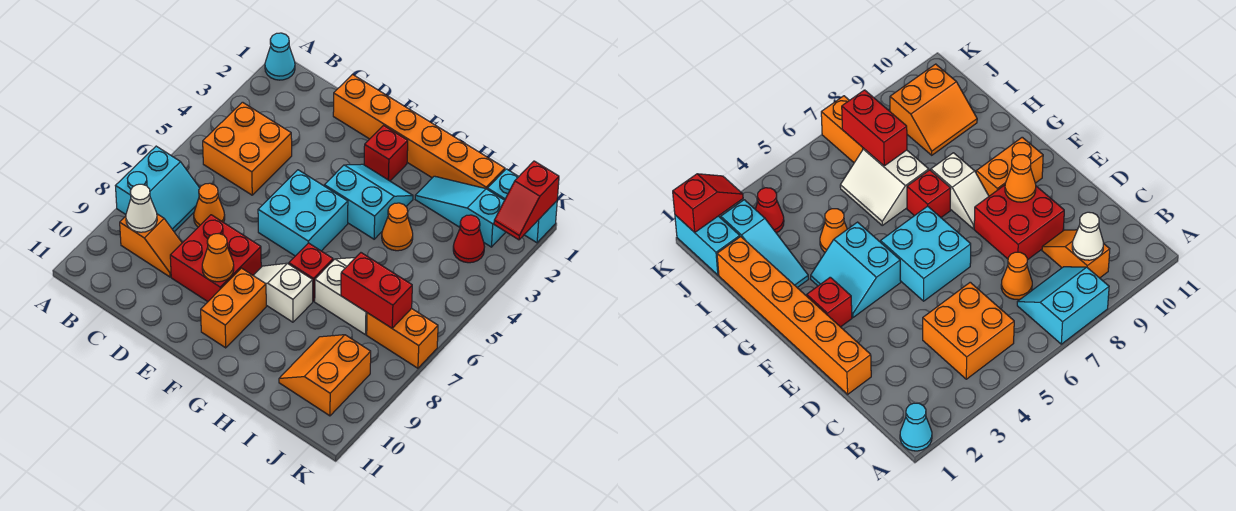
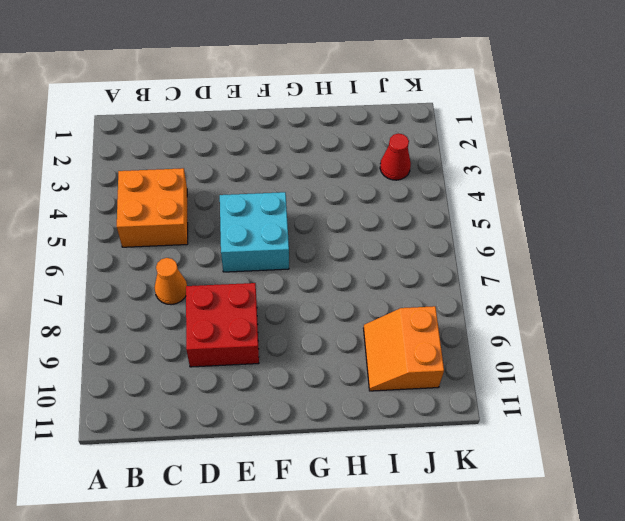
none -> cyan cone A1 level 1
none -> cyan slope A7:B8 level 1 top A
none -> orange slope B9:C9 level 1 top B

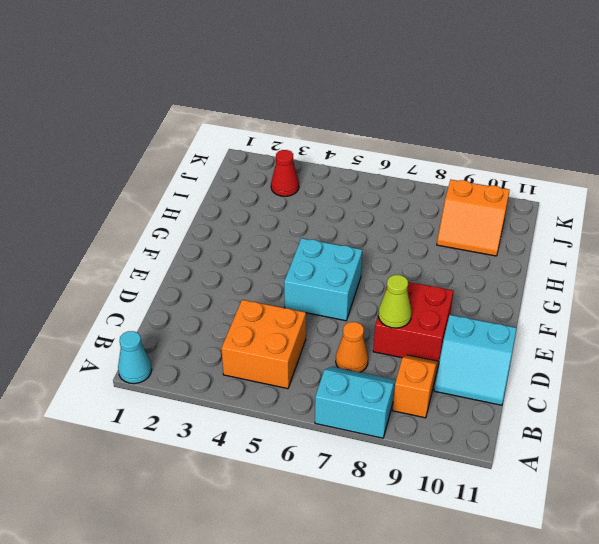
cyan slope C10:D11 level 1 top D -> cyan slope F3:G4 level 1 top 4
lime cone D8 level 2 -> none
none -> orange brick D1:I1 level 1
none -> red brick F2 level 1
none -> white slope F8:G8 level 1 top G

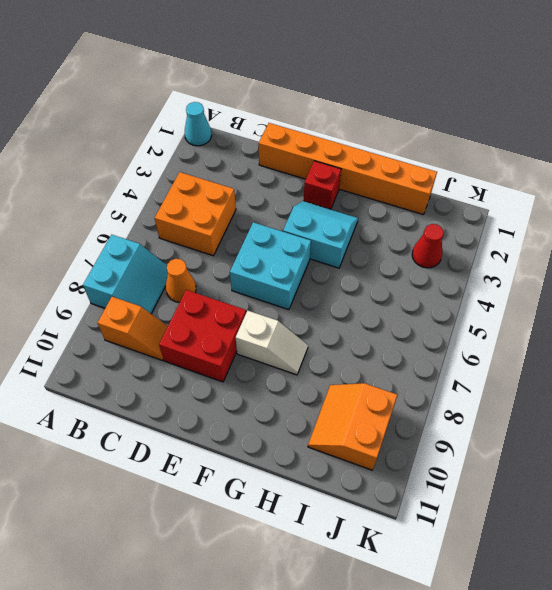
white slope F8:G8 level 1 top F -> white slope F8:G8 level 1 top G
none -> orange brick F9:F10 level 1
none -> red brick G7 level 1
none -> cyan slope H2:J2 level 1 top J

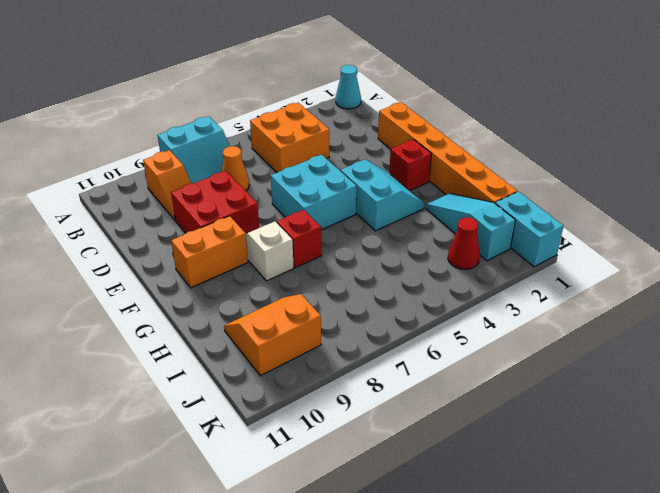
none -> orange cone H4 level 1
none -> white slope H6:I7 level 1 top 7
none -> orange brick J7:K7 level 1

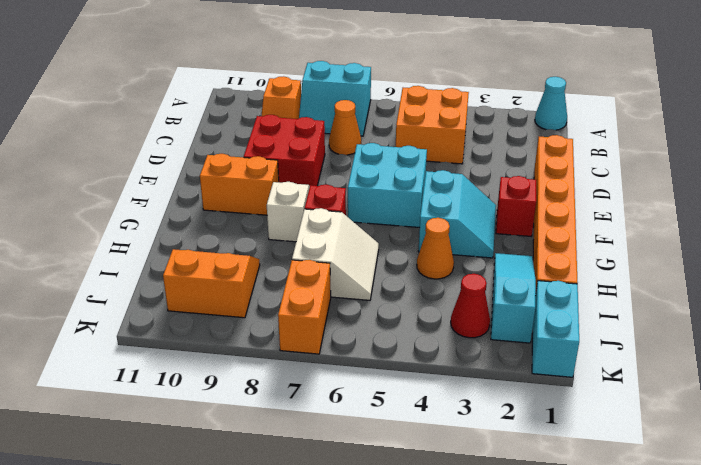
none -> white cone B9 level 2
none -> orange cone E9 level 2
none -> red brick I7:J7 level 2

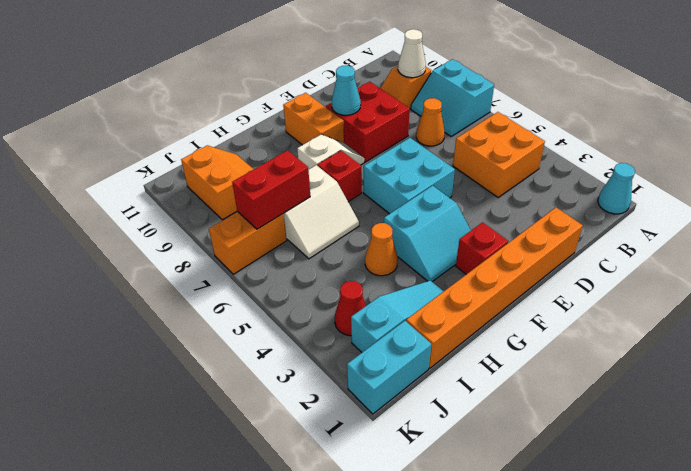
cyan cone E9 level 2 -> orange cone E9 level 2
none -> red slope K1:K2 level 2 top 1

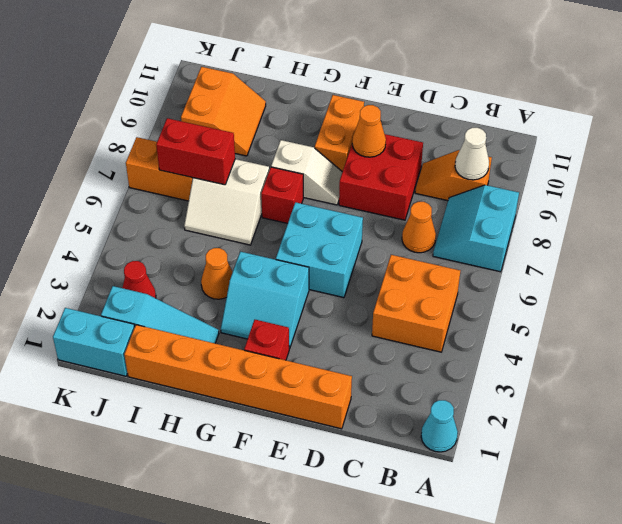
none -> red slope K1:K2 level 2 top 1

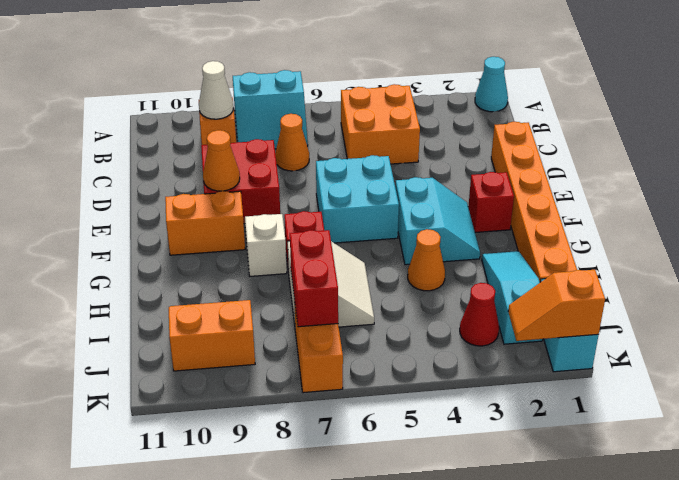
orange slope K1:K2 level 2 top 1 -> red slope K1:K2 level 2 top 1

